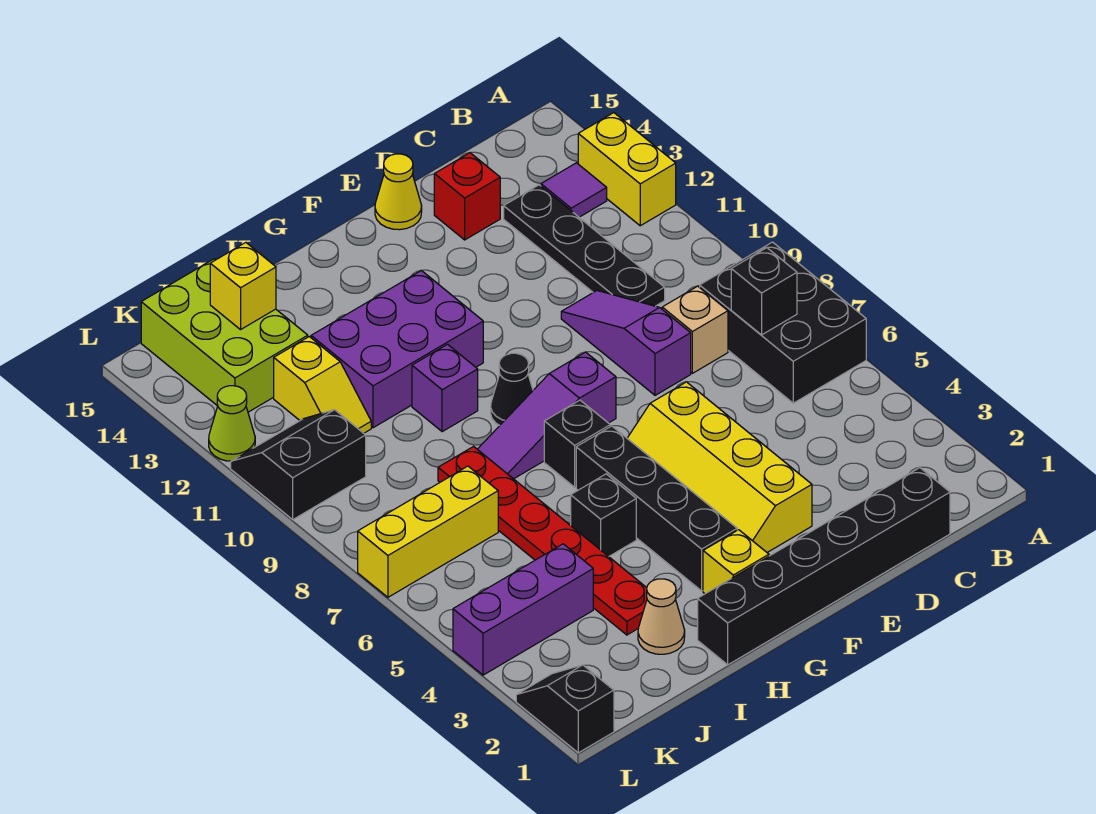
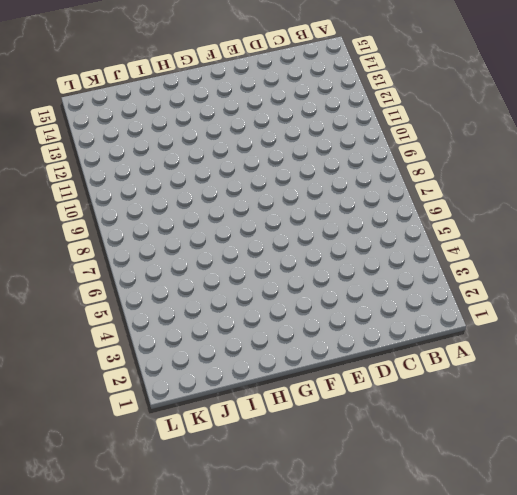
none -> black brick A6:B8 level 1
none -> yellow brick A12:A13 level 1
none -> purple tile B13 level 1

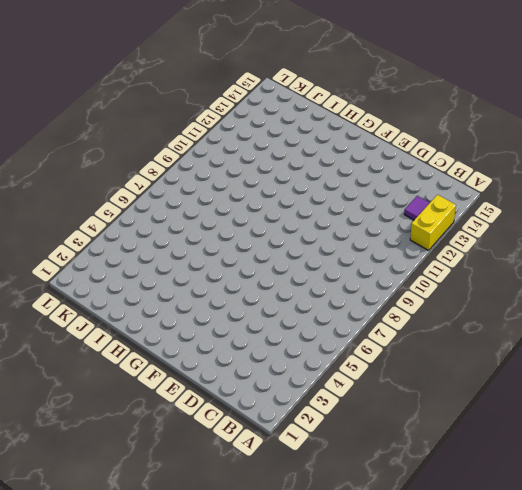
none -> black brick A6:B8 level 1
none -> black brick C1:H1 level 1
none -> tan brick C8 level 1

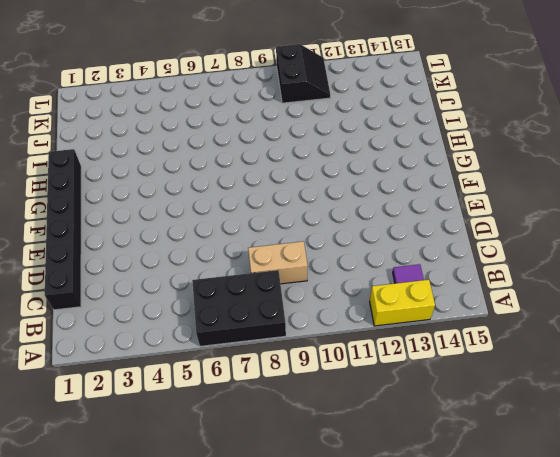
tan brick C8:C9 level 1 -> tan brick C8 level 1
none -> black plate C10:C13 level 1
none -> purple slope D8:D10 level 1 top 8
none -> red brick D14 level 1

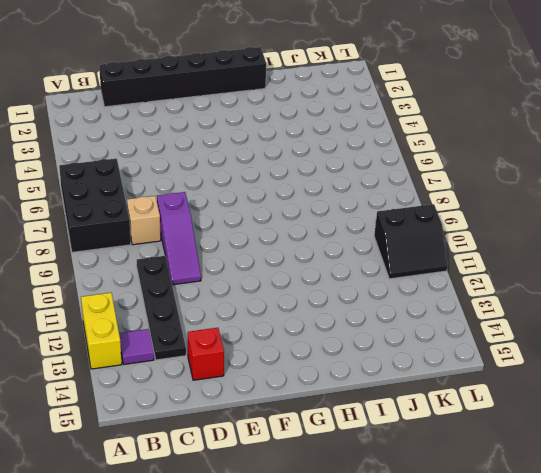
none -> yellow slope E3:F6 level 1 top E
none -> yellow cone E15 level 1
none -> purple slope F8:H8 level 1 top F

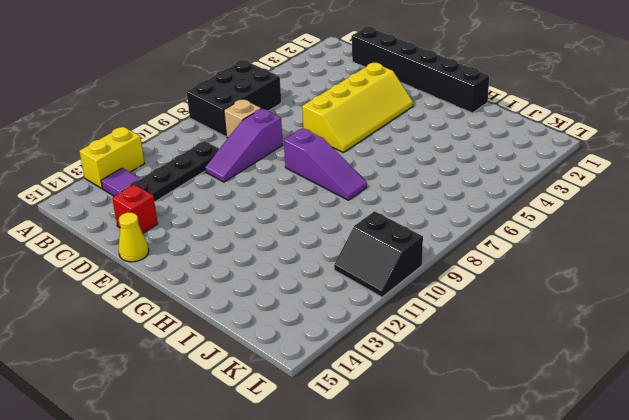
none -> yellow brick G2 level 1
none -> black brick G3:G6 level 1
none -> black brick G7 level 1

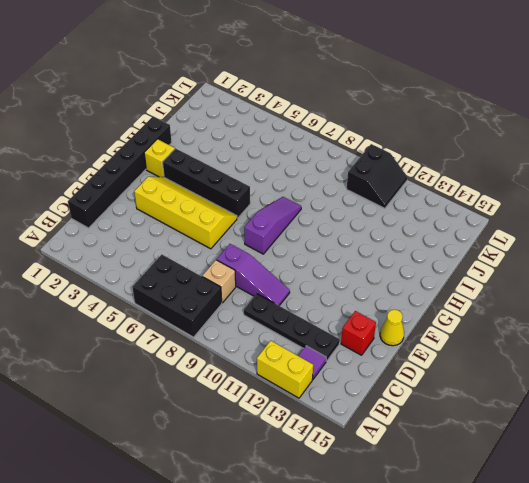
none -> black brick G7 level 1
none -> black cone G9 level 1
none -> purple brick G11:I12 level 1

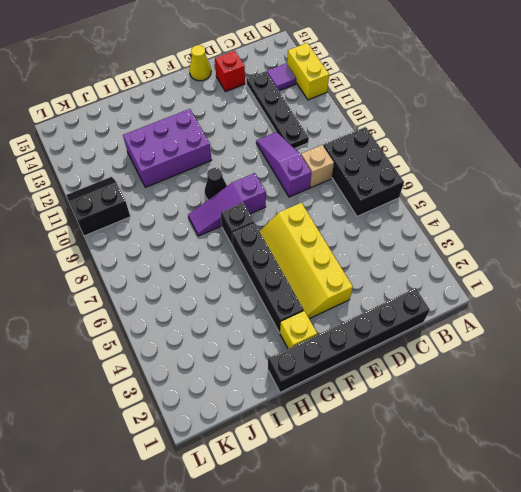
none -> black brick H5 level 1
none -> purple brick H10 level 1
none -> tan cone I2 level 1

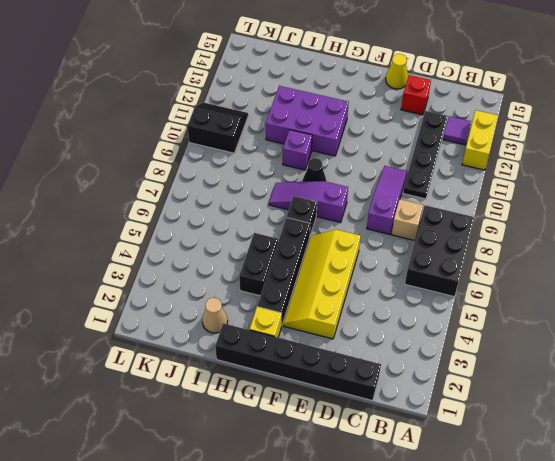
black brick H4:H5 level 1 -> black brick H5 level 1
none -> red plate I3:I8 level 1
none -> purple brick J4:L4 level 1
none -> yellow brick J7:L7 level 1

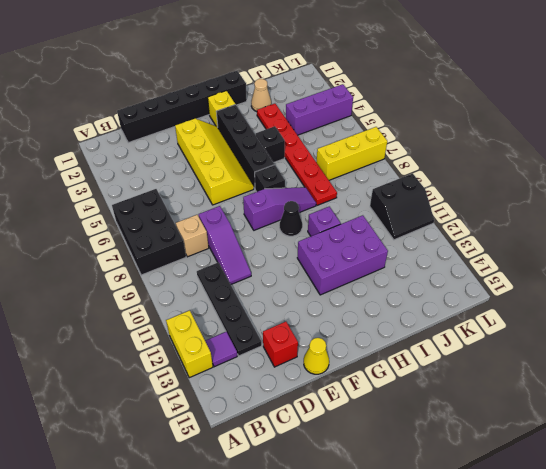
none -> yellow slope J11:J12 level 1 top 12
none -> lime brick J13:K15 level 1
none -> black slope L1:L2 level 1 top 1

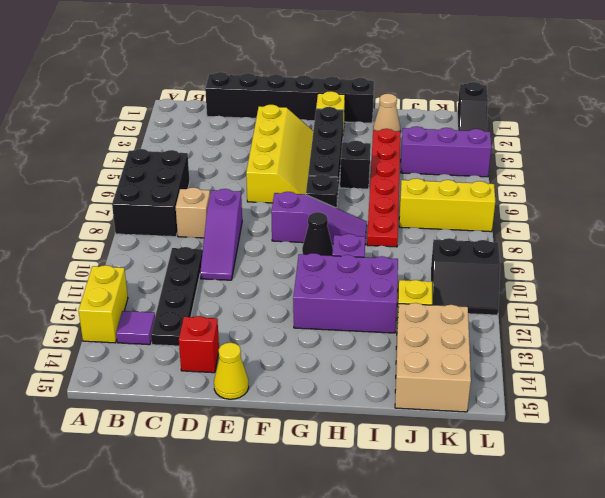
tan brick J13:K15 level 1 -> lime brick J13:K15 level 1
none -> lime cone L12 level 1
none -> black brick B7 level 2
none -> yellow brick J14 level 2

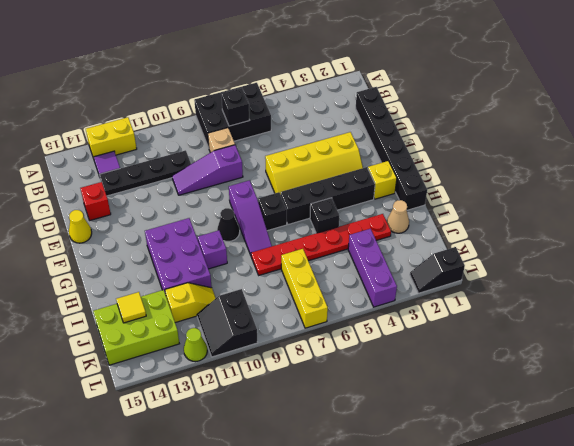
yellow tile J14 level 2 -> yellow brick J14 level 2

